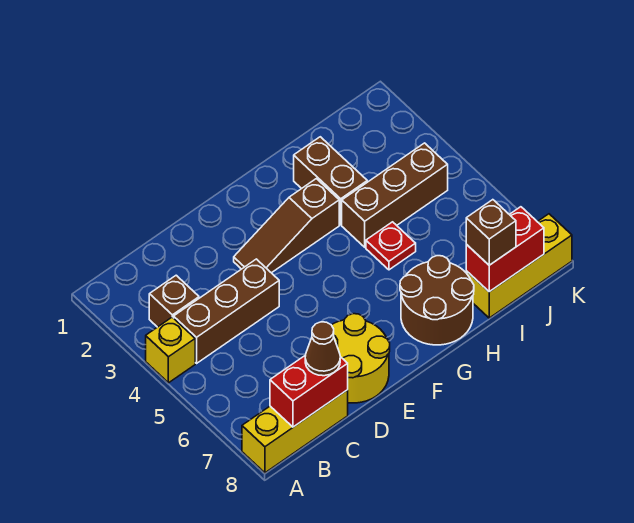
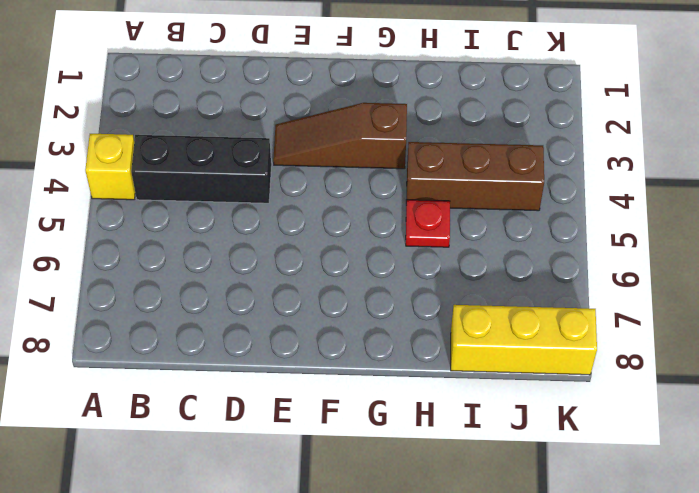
black brick B4:D4 level 1 -> brown brick B4:D4 level 1
none -> yellow brick A8:C8 level 1
none -> brown brick B3 level 1
none -> yellow round brick D7:E8 level 1

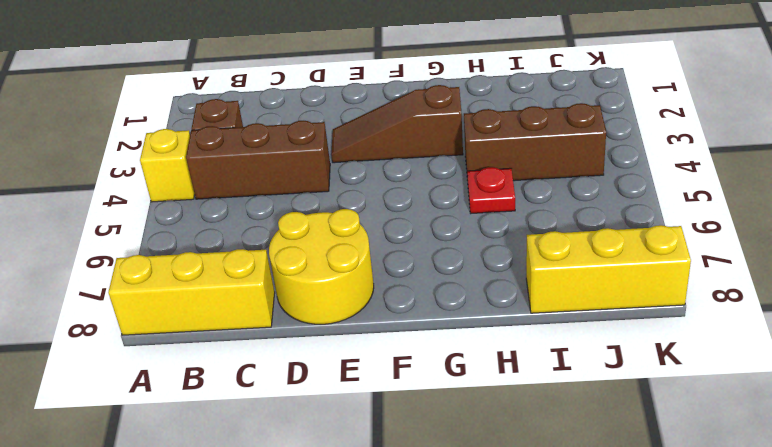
none -> brown round brick G7:H8 level 1
none -> brown brick H2:H3 level 1
none -> red brick B8:C8 level 2

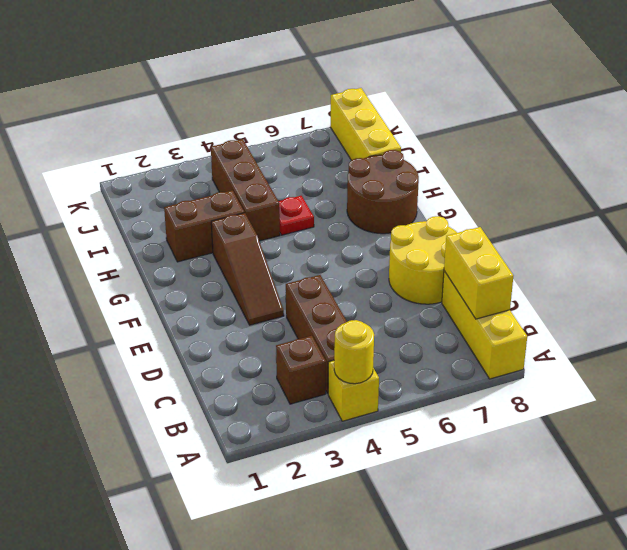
yellow round brick A4 level 2 -> none
yellow brick B8:C8 level 2 -> red brick B8:C8 level 2
none -> red brick I8:J8 level 2
none -> brown cone C8 level 3
none -> brown brick I8 level 3

